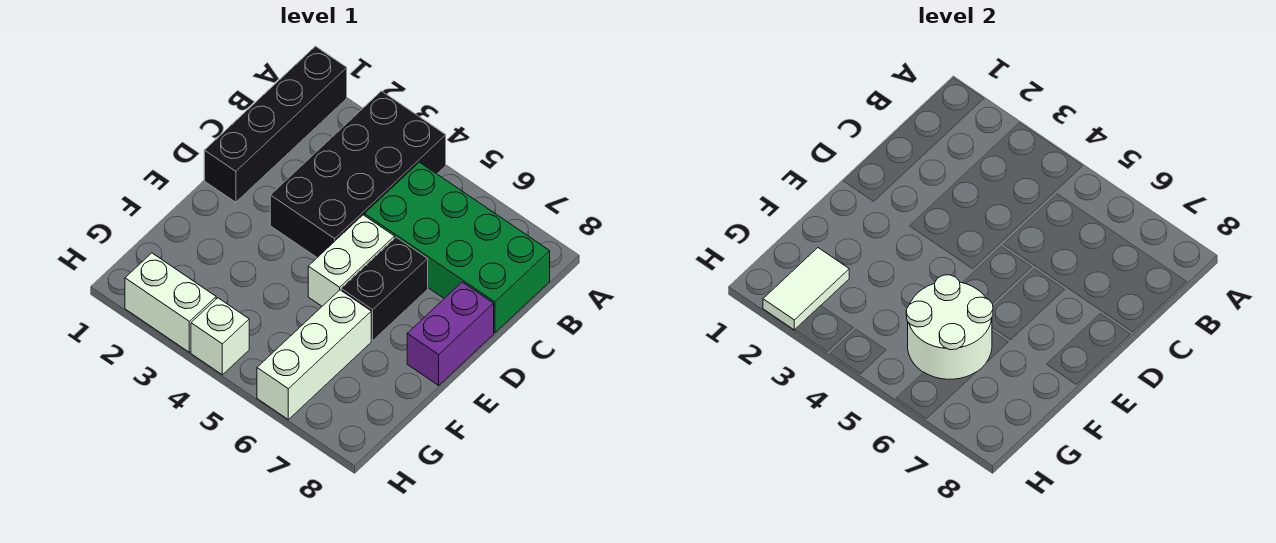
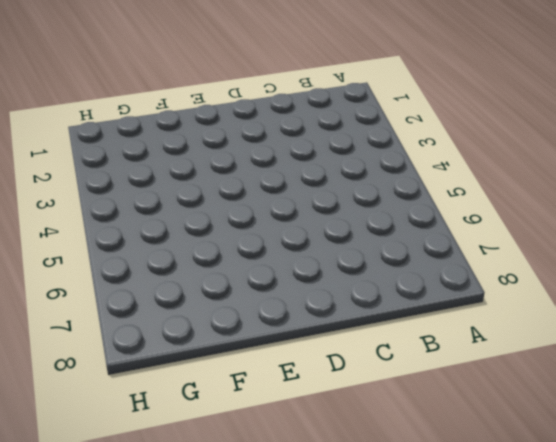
none -> black brick A1:D1 level 1
none -> black brick A3:D4 level 1

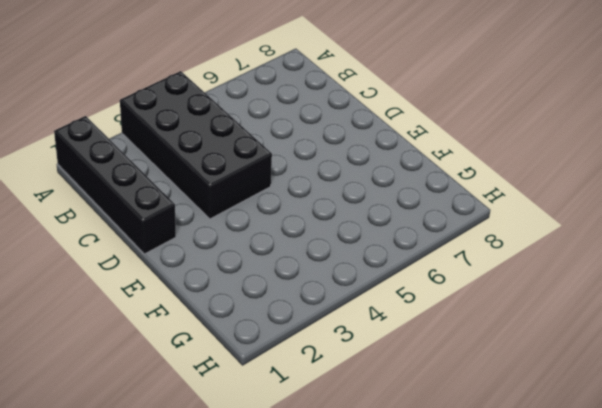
none -> green brick B5:C8 level 1
none -> white brick D5:E5 level 1

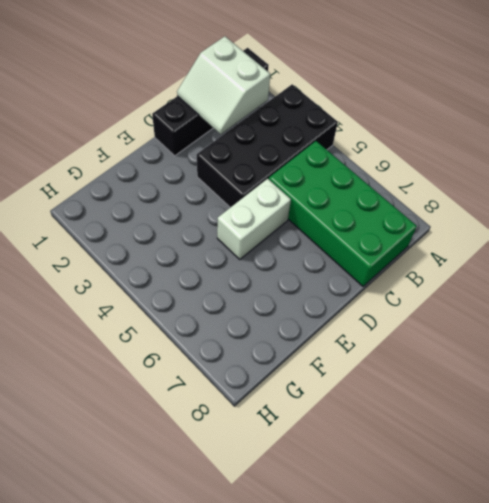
white slope B1:C2 level 2 top B -> none
none -> black brick D6:E6 level 1
none -> purple brick D8:E8 level 1

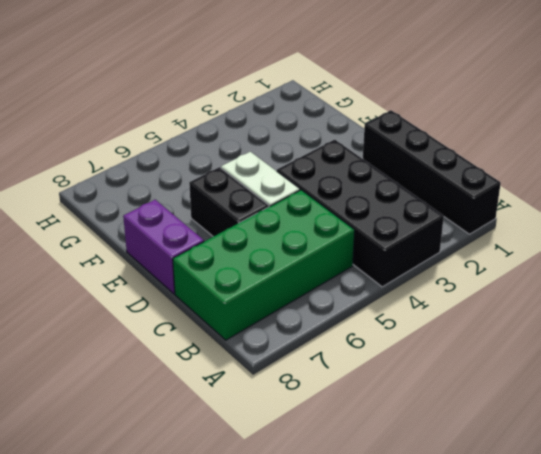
none -> white brick F6:H6 level 1
none -> white brick H2:H3 level 1

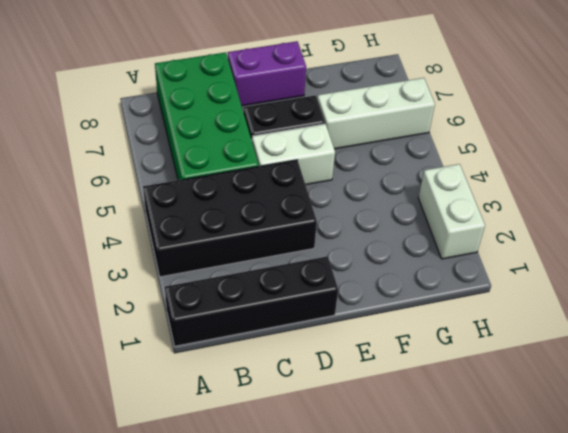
none -> white brick H4 level 1
none -> white round brick F5:G6 level 2

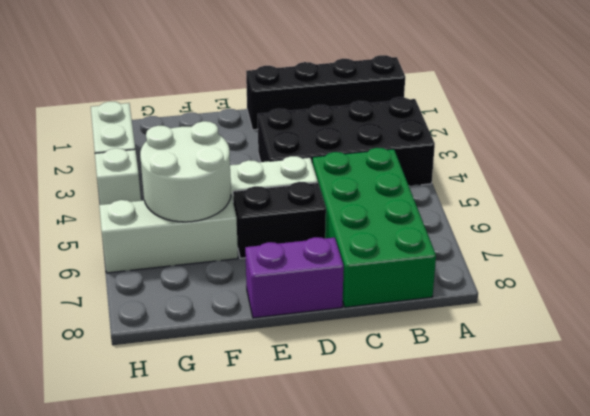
none -> white tile G2:H2 level 2

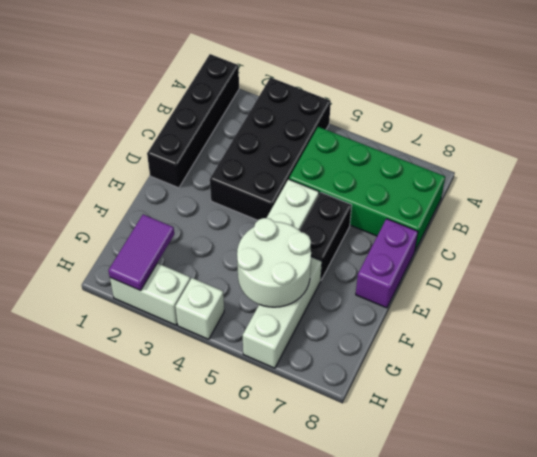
purple tile G2:H2 level 2 -> white tile G2:H2 level 2

